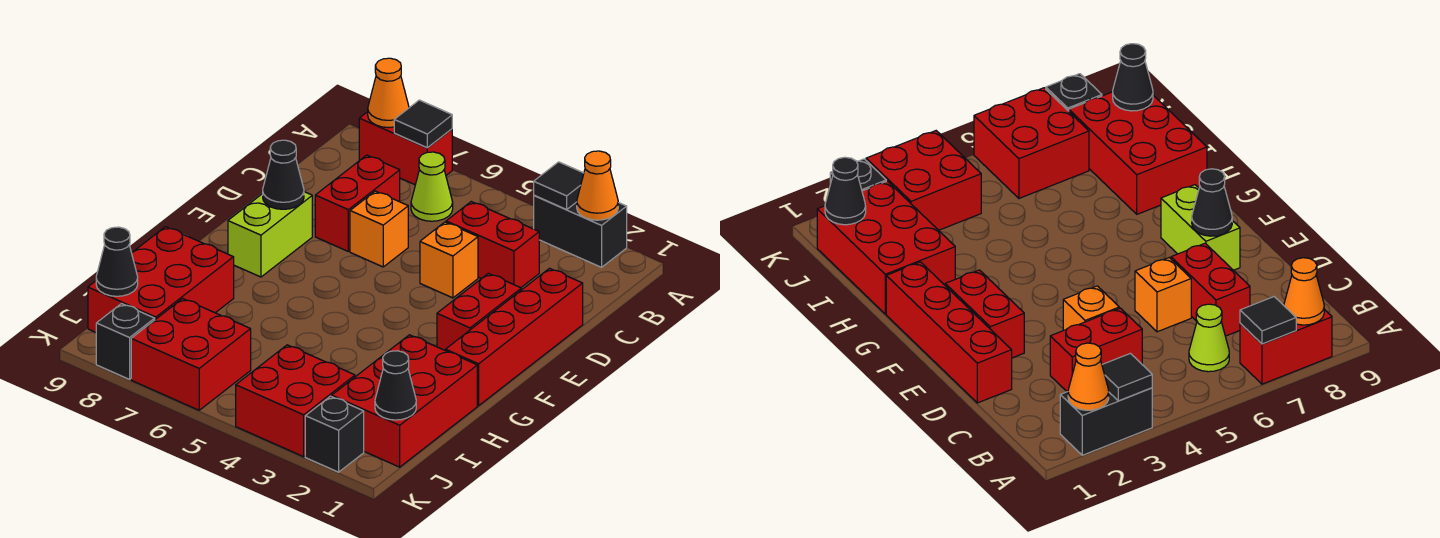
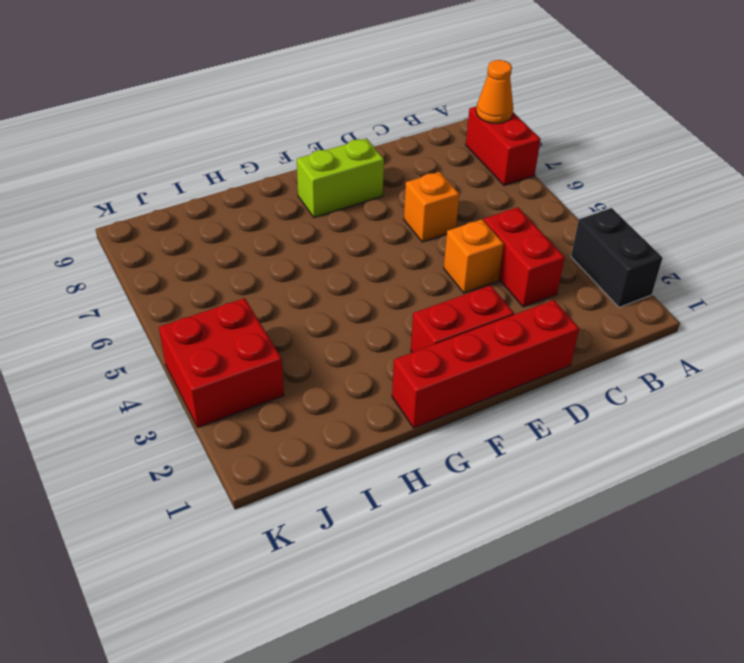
none -> lime cone B6 level 1
none -> red brick C7:D7 level 1
none -> red brick H1:J2 level 1

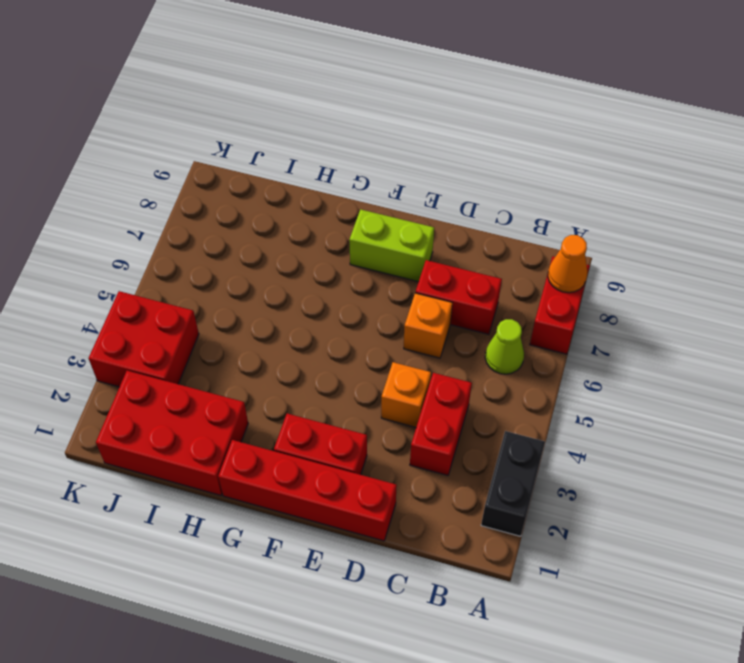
none -> red brick H8:J9 level 1
none -> red brick J6:K7 level 1
none -> black brick K2 level 1

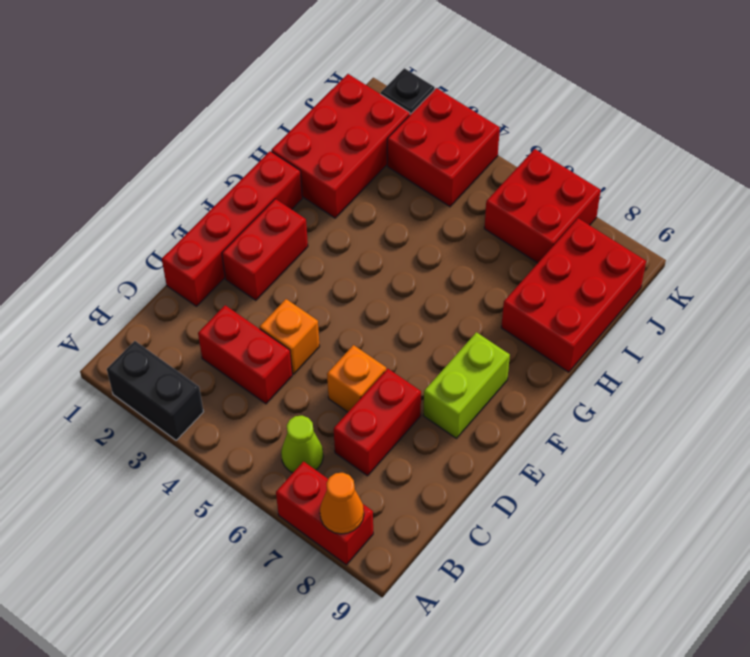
none -> black brick K8 level 1
none -> orange cone A2 level 2
none -> black tile A3 level 2

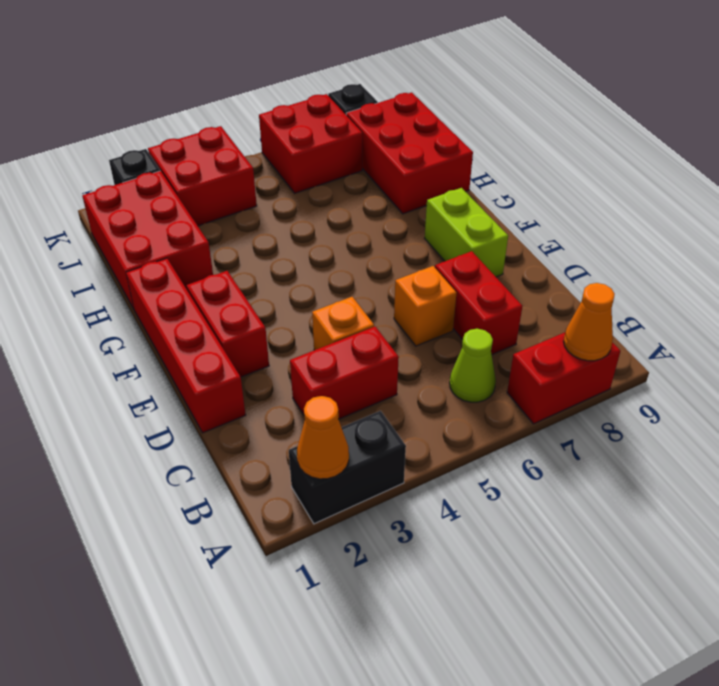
none -> black tile A3 level 2
none -> black tile A7 level 2
none -> black cone E8 level 2

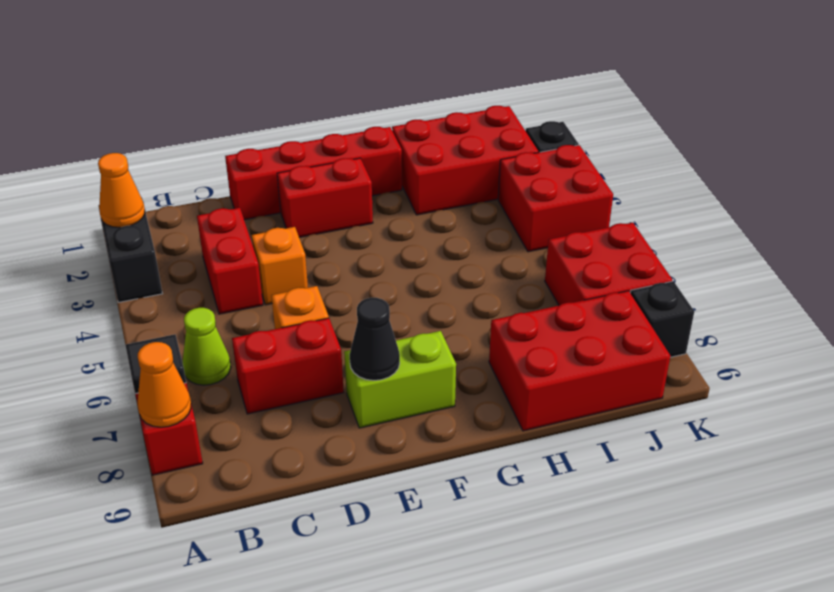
none -> black tile A3 level 2
none -> black cone J1 level 2
none -> black cone J9 level 2

